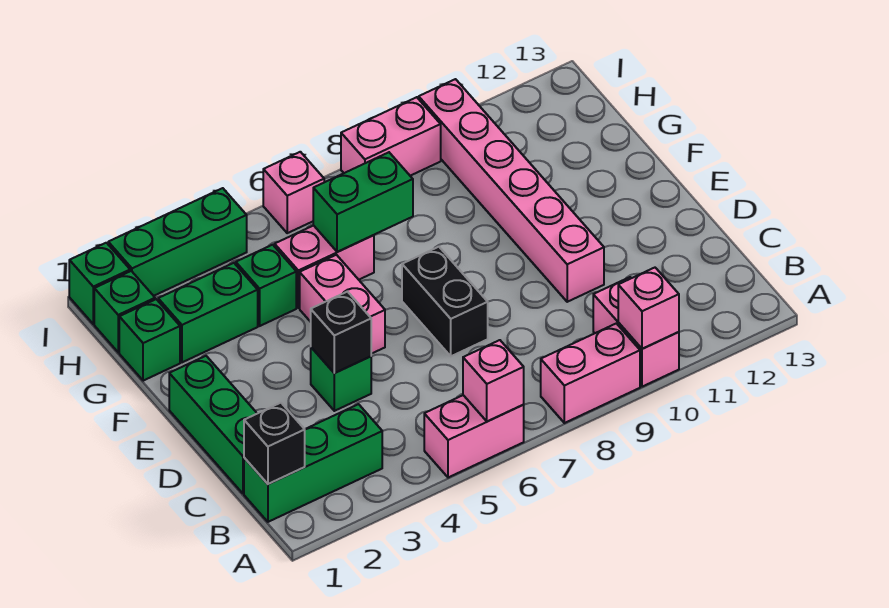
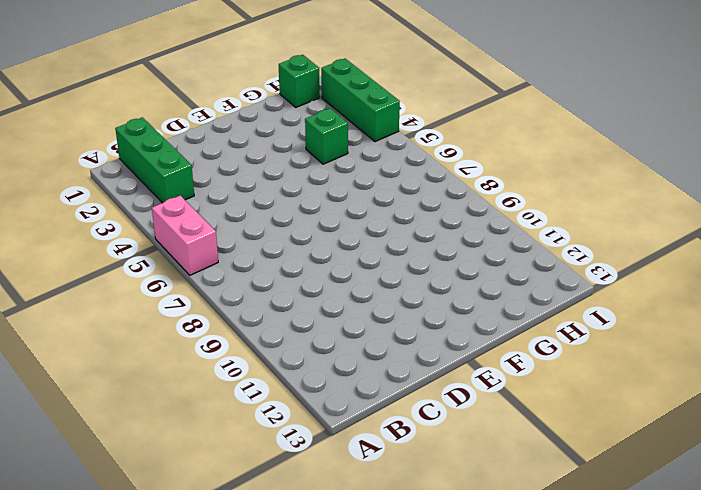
none -> pink brick A8:A9 level 1
none -> pink brick A10:B10 level 1
none -> green brick C1:E1 level 1

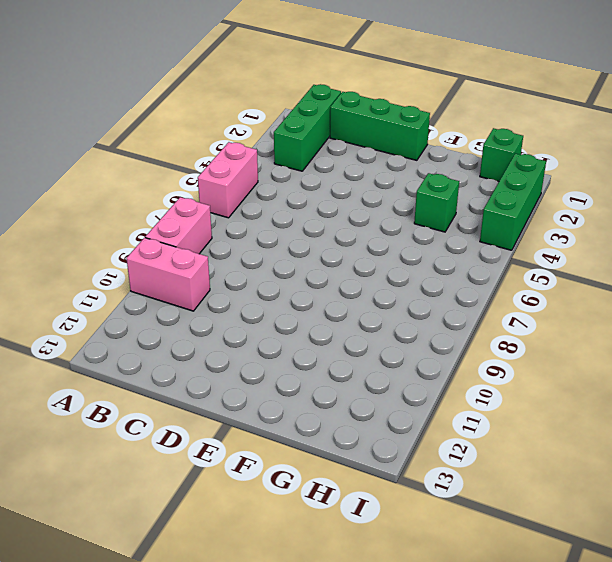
none -> green brick D4 level 1
none -> black brick D7:E7 level 1
none -> pink brick D10:I10 level 1

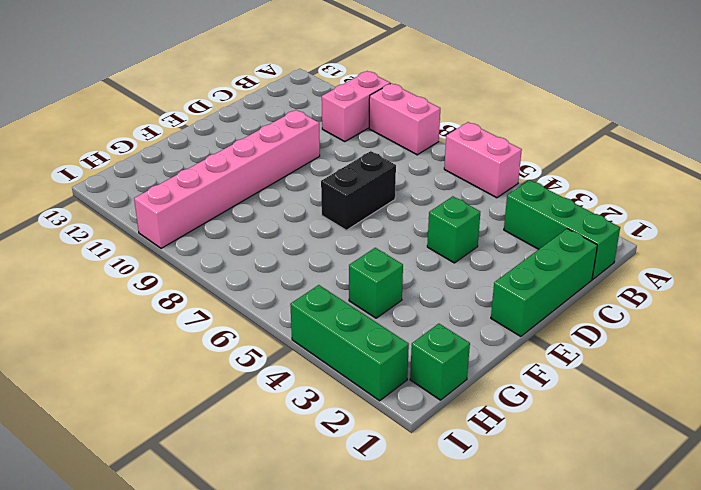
none -> pink brick E5:F5 level 1
none -> green brick G1 level 1
none -> green brick G2:G3 level 1

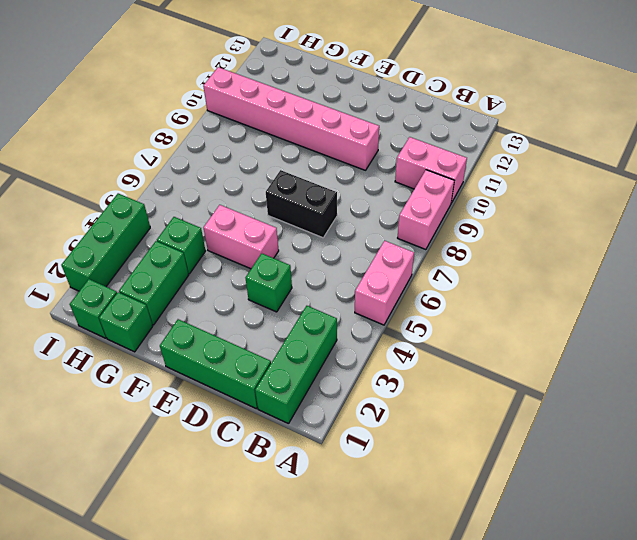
none -> pink brick G5:G6 level 1
none -> green brick I1 level 1
none -> pink brick I6 level 1

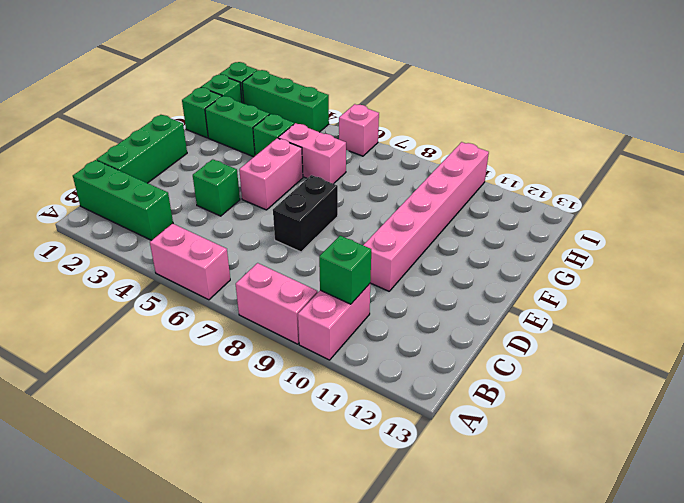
green brick B10 level 2 -> none
none -> pink brick I8:I9 level 1
none -> pink brick A6 level 2
none -> pink brick A10 level 2

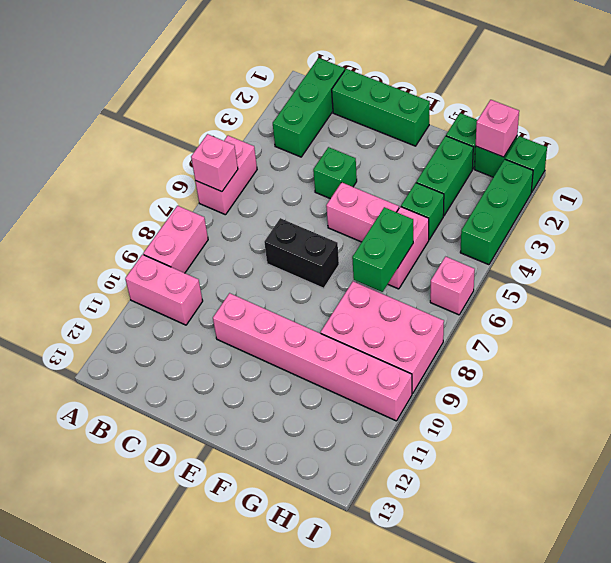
pink brick G8:I9 level 1 -> pink brick I8:I9 level 1
pink brick H1 level 2 -> pink brick A10 level 2
none -> black brick B1 level 2
none -> black brick D4 level 2

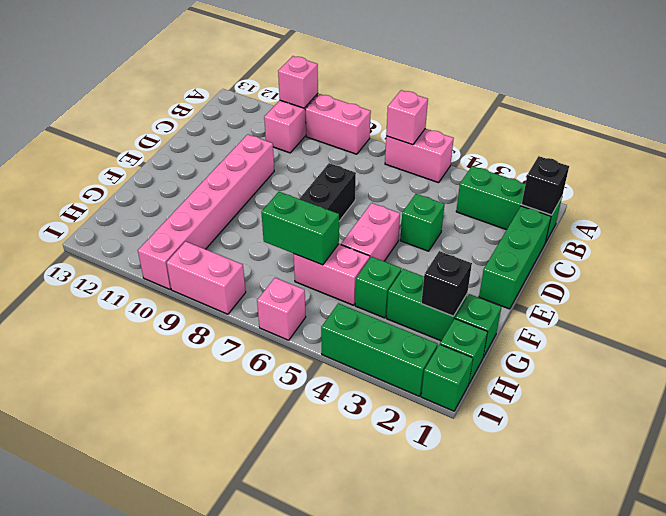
black brick G2 level 2 -> black brick D4 level 2

